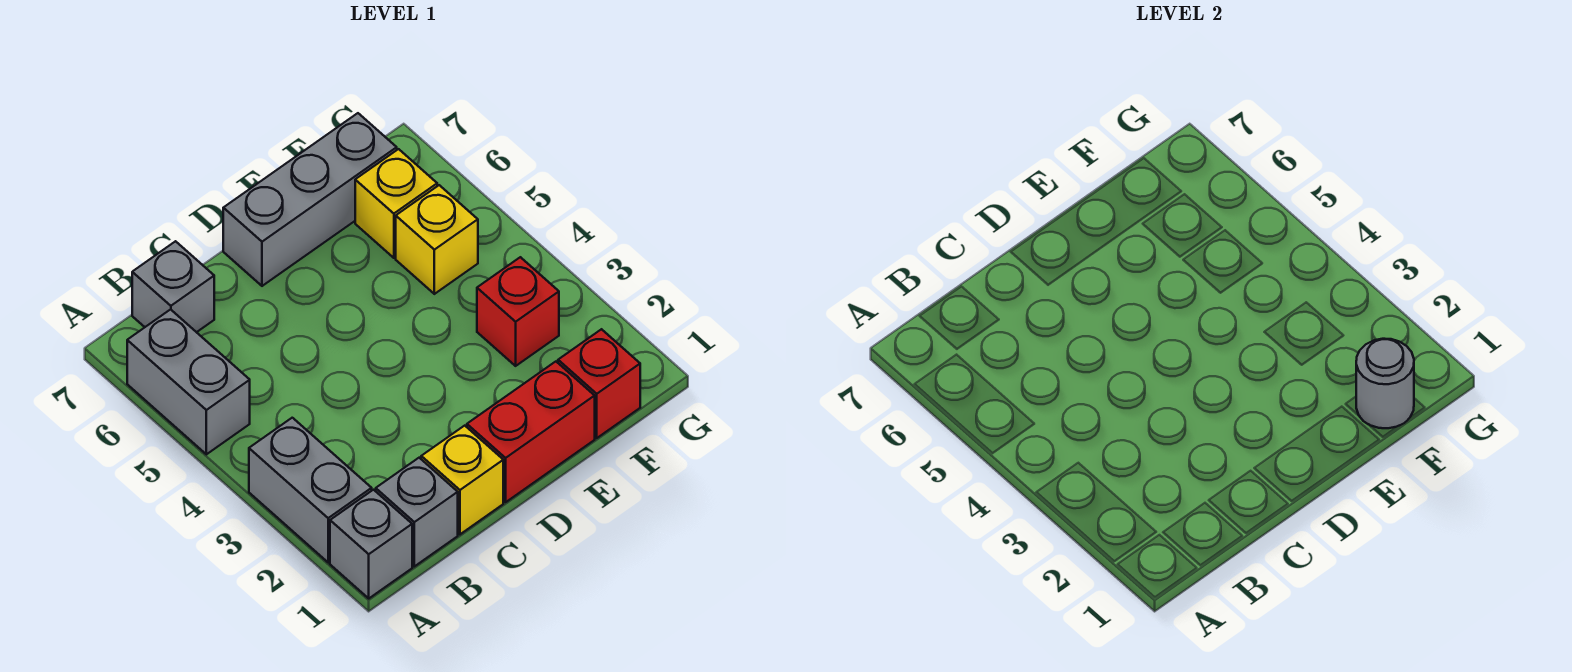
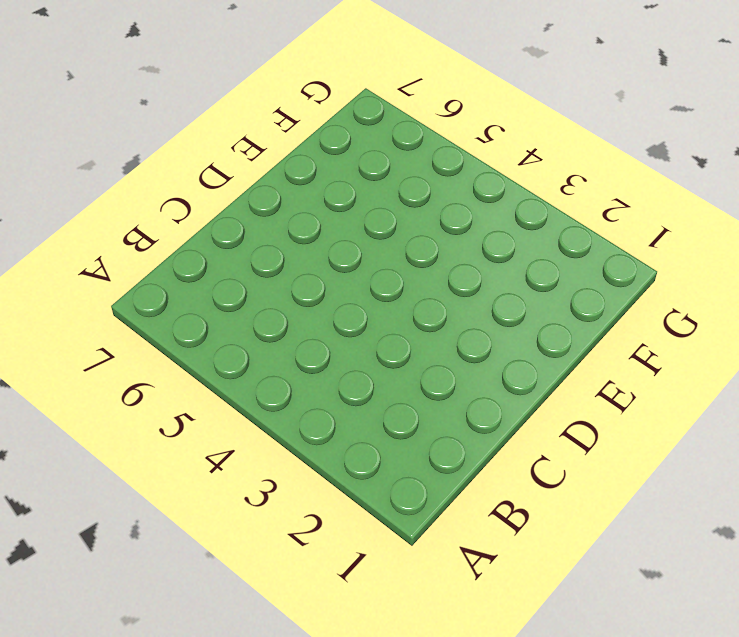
none -> grey brick A1 level 1
none -> grey brick A2:A3 level 1
none -> grey brick A5:A6 level 1

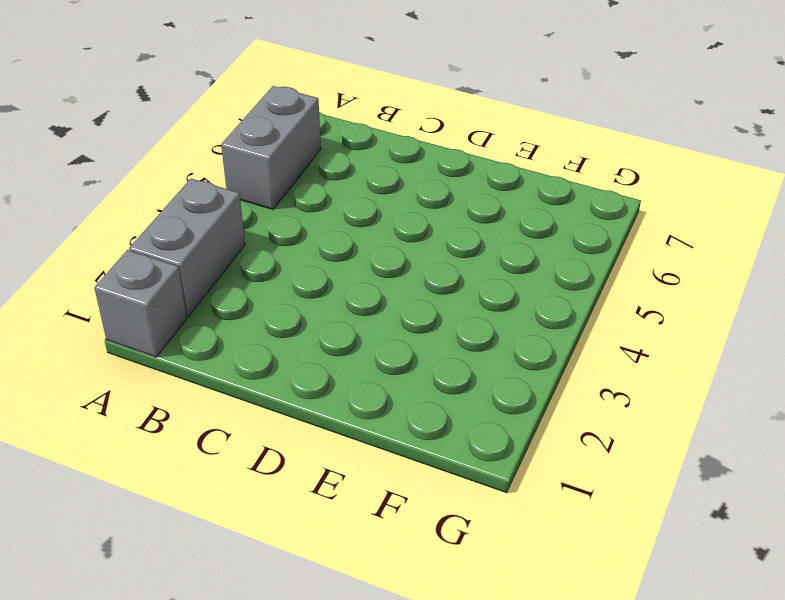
none -> grey brick B1 level 1
none -> grey brick B7 level 1
none -> yellow brick C1 level 1

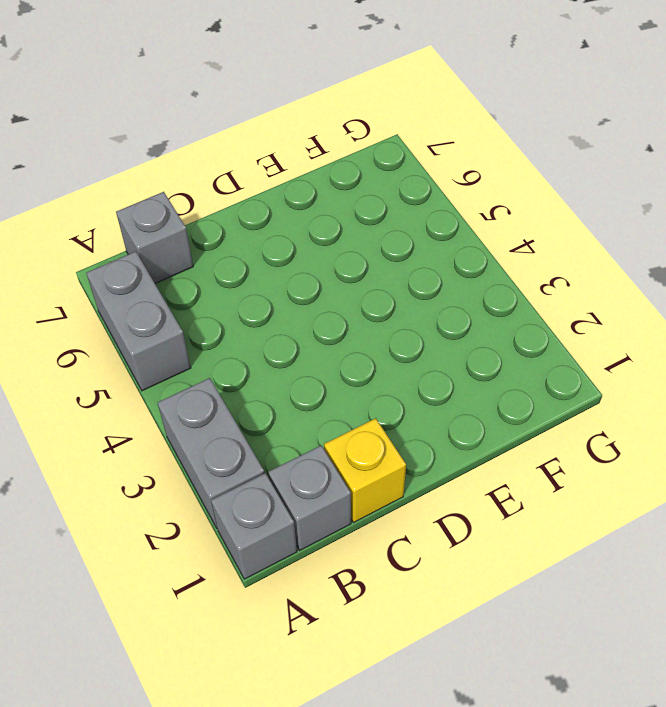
none -> red brick D1:E1 level 1
none -> grey brick D7:F7 level 1
none -> red brick F1 level 1

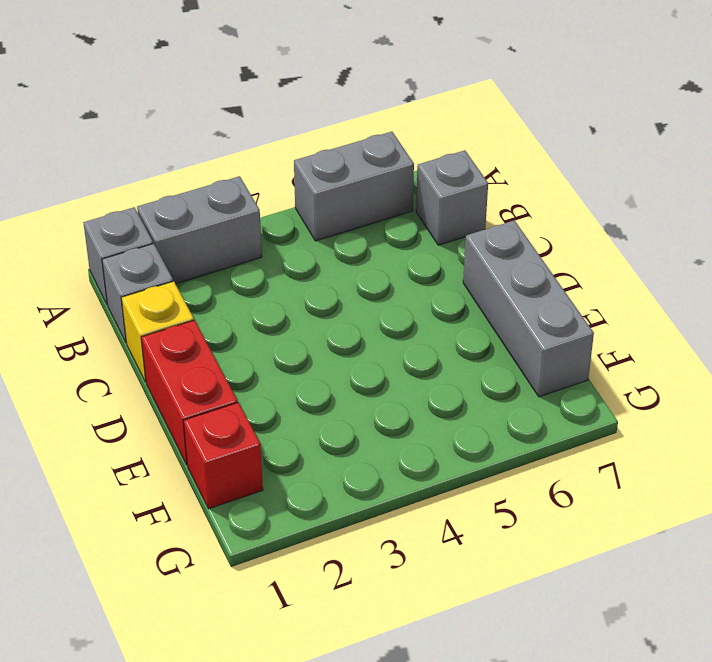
none -> red brick F3 level 1
none -> yellow brick F5 level 1
none -> yellow brick F6 level 1

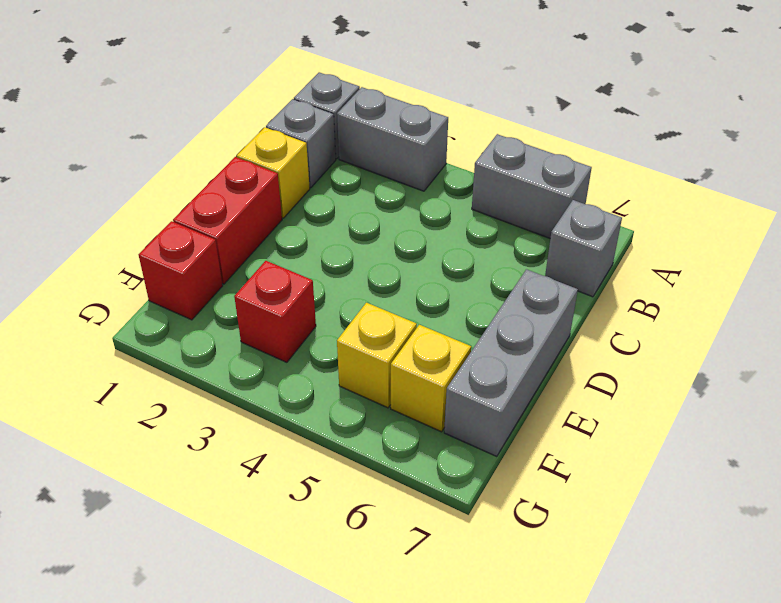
none -> grey round brick F1 level 2

